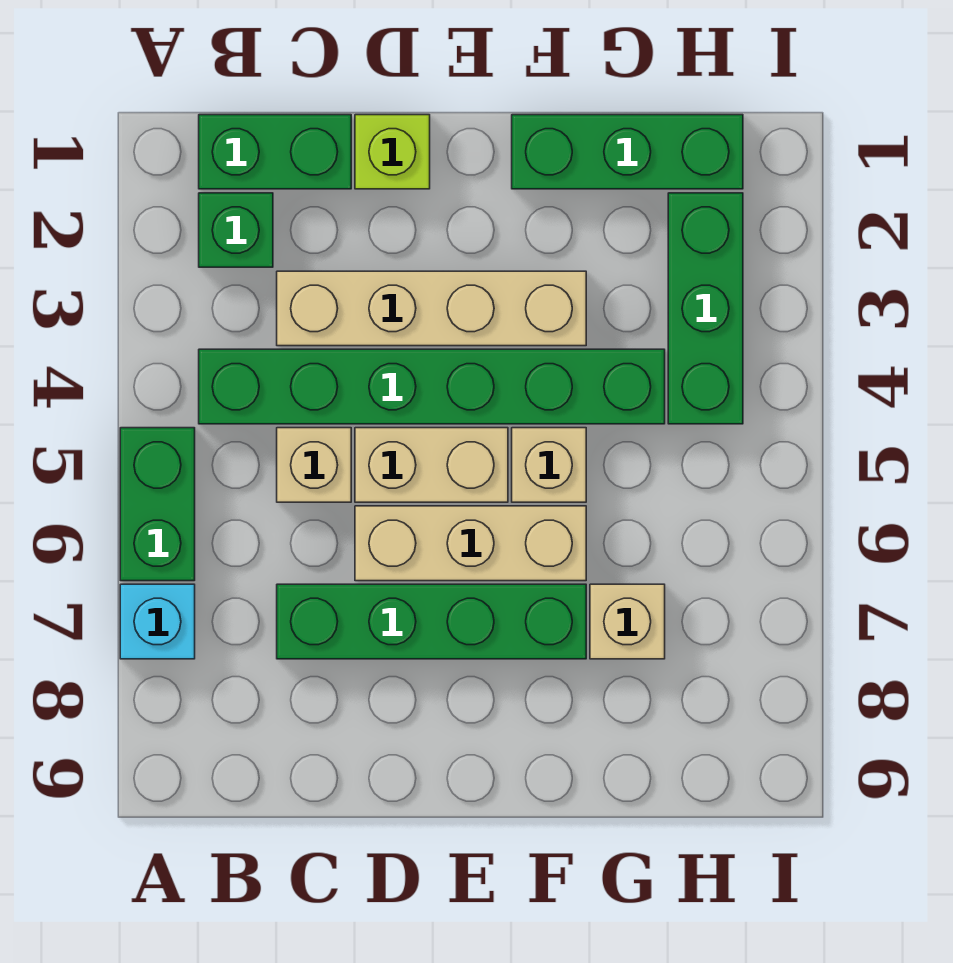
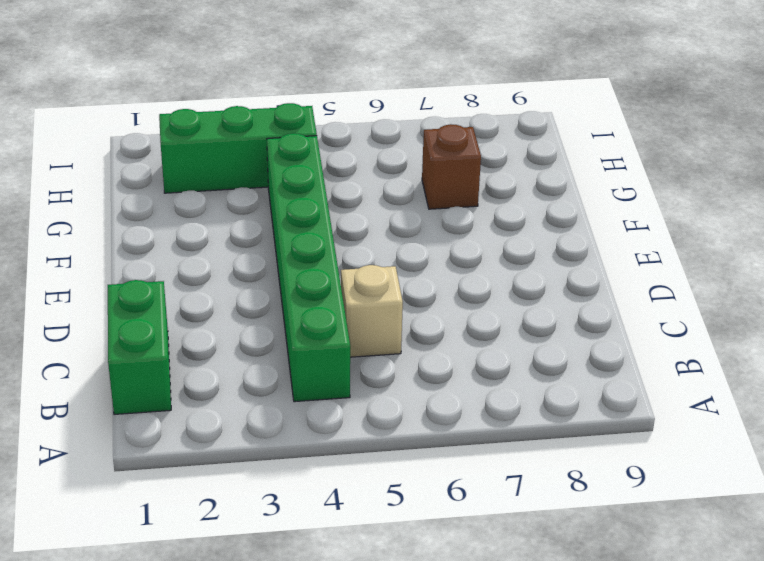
brown brick G7 level 1 -> tan brick G7 level 1
none -> green brick A5:A6 level 1
none -> cyan brick A7 level 1
none -> green brick B2 level 1

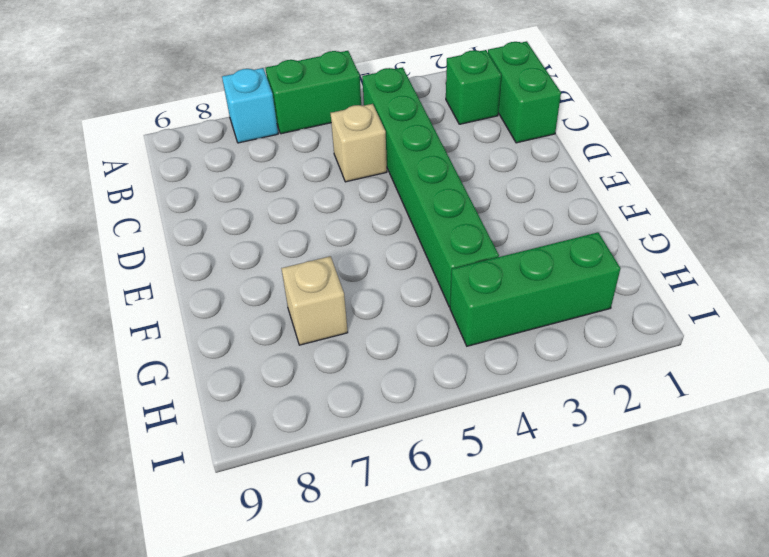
none -> tan brick C3:F3 level 1
none -> green brick C7:F7 level 1
none -> lime brick D1 level 1

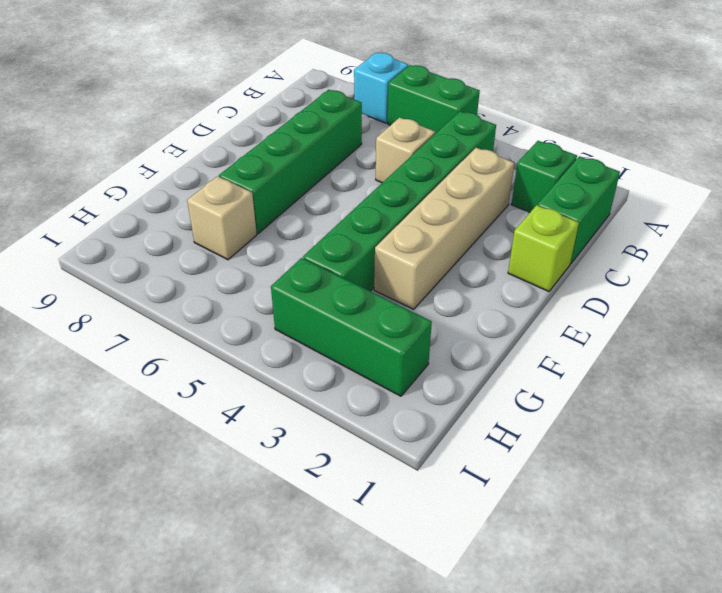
none -> tan brick D5:E5 level 1
none -> tan brick D6:F6 level 1
none -> green brick F1:H1 level 1

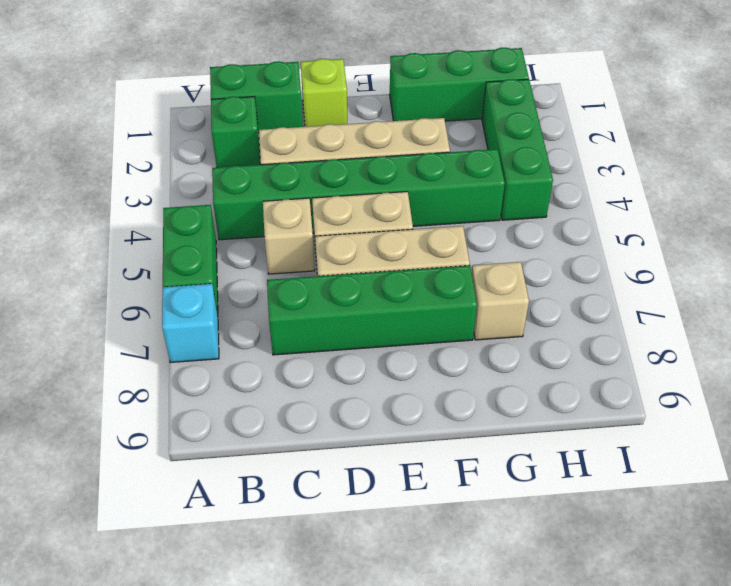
none -> tan brick F5 level 1

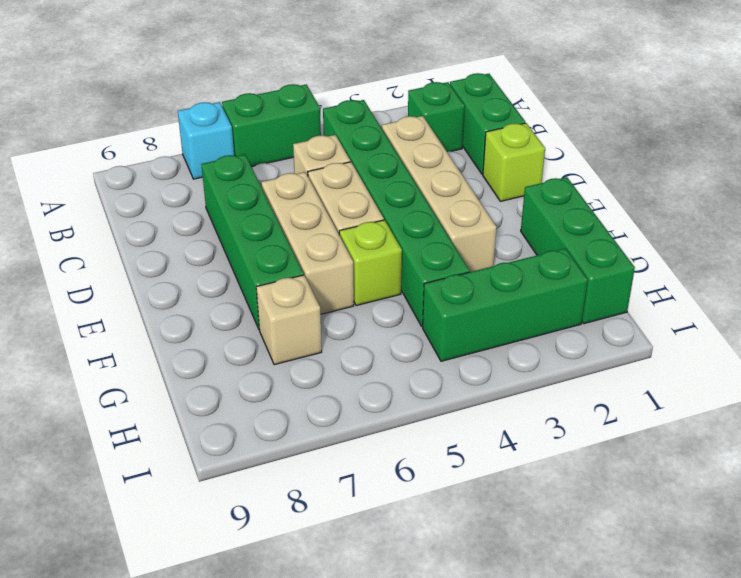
lime brick F5 level 1 -> tan brick F5 level 1

